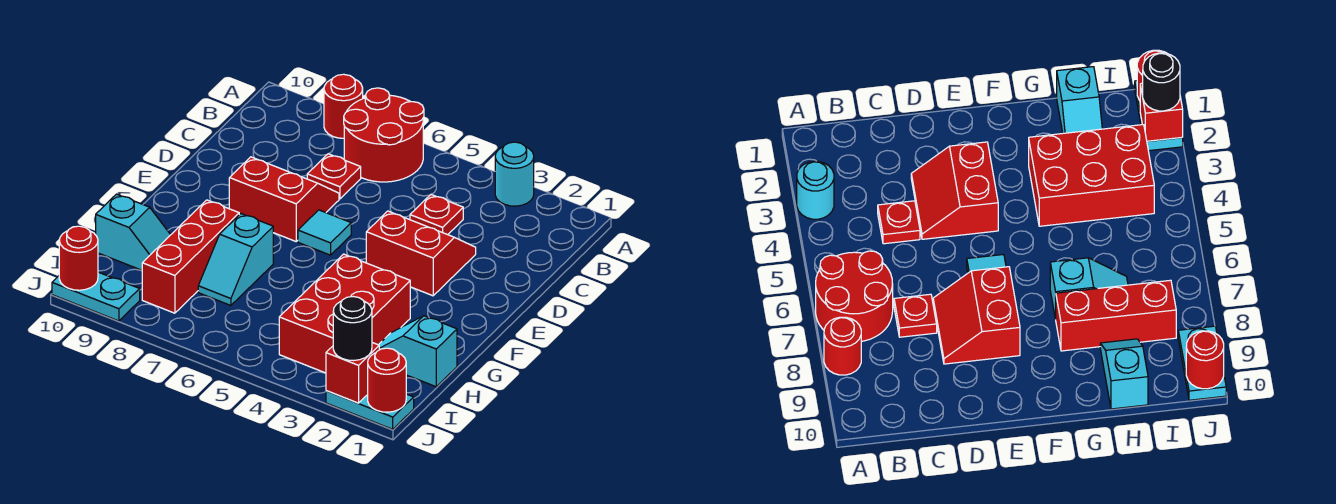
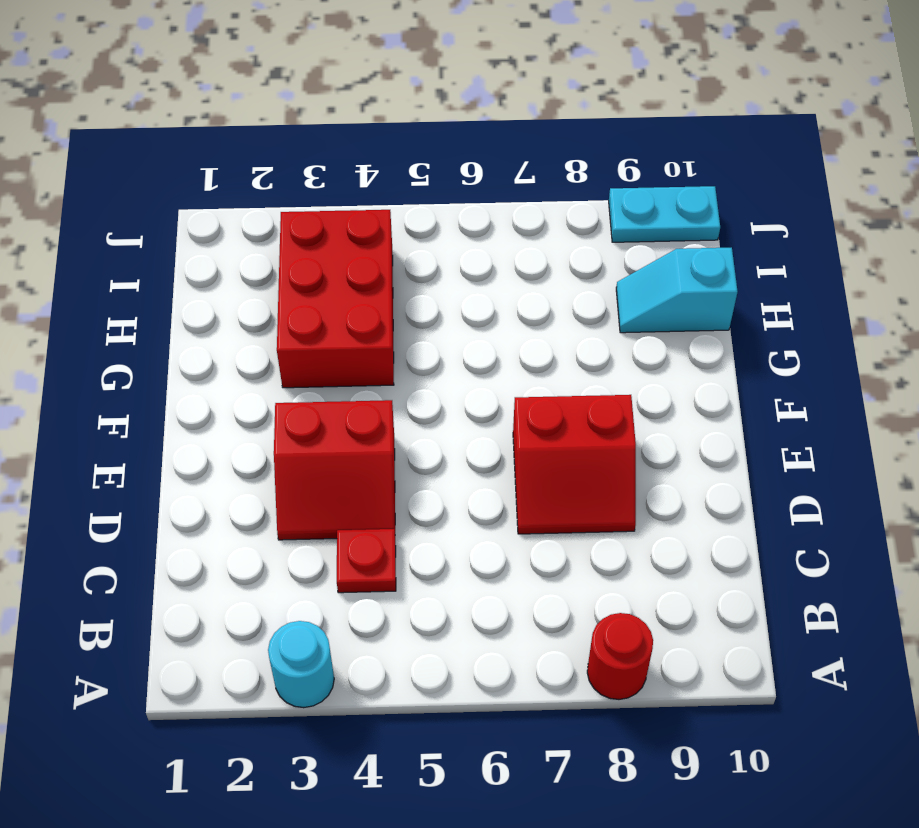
none -> red round brick A6:B7 level 1
none -> red plate C7 level 1
none -> cyan tile E6 level 1

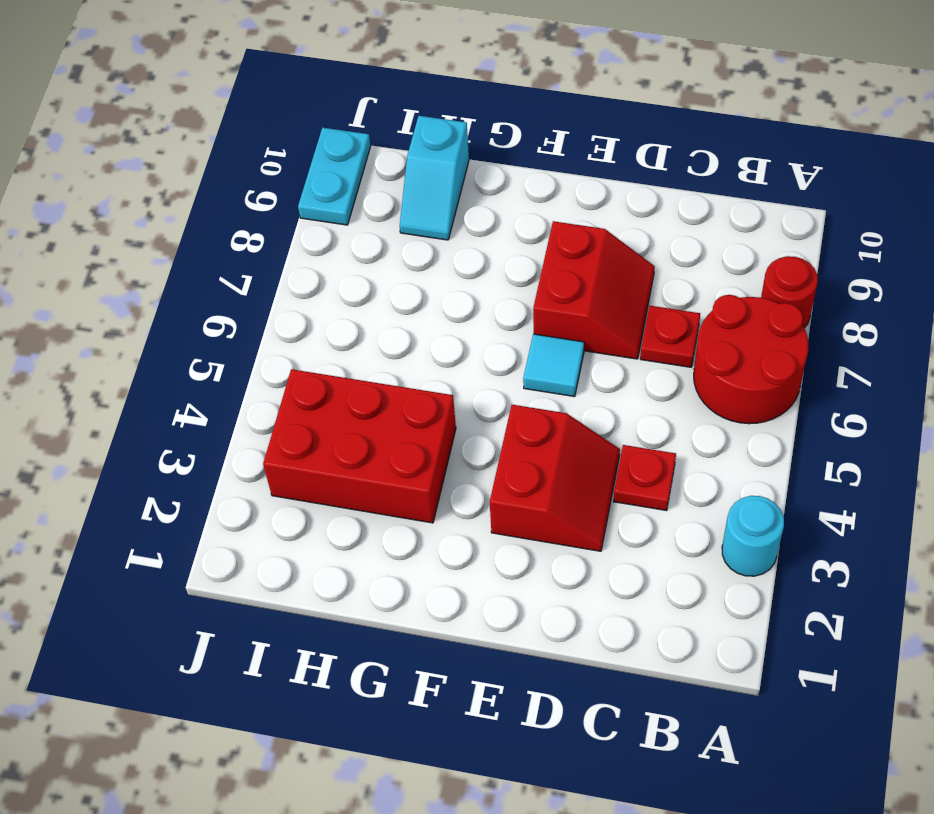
none -> cyan slope G7:H7 level 1 top G
none -> red brick G8:I8 level 1
none -> cyan slope H1:H2 level 1 top 1

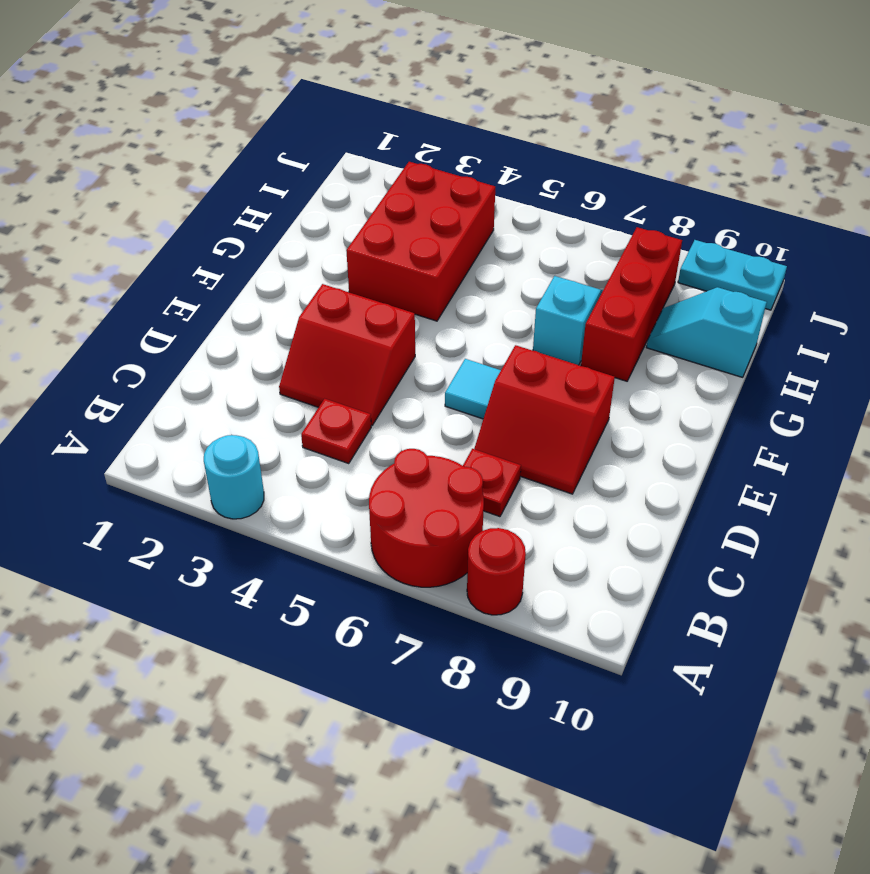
none -> cyan slope H1:H2 level 1 top 1
none -> cyan plate J1:J2 level 1
none -> red round brick J1 level 2

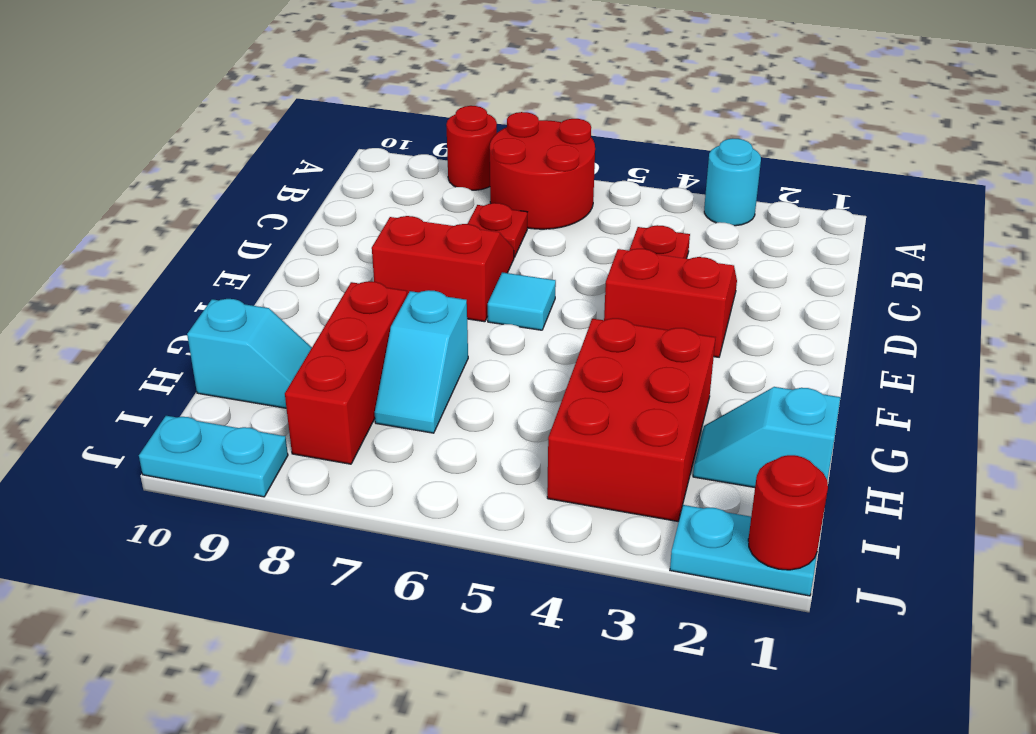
none -> red brick J2 level 2
none -> red round brick J10 level 2
none -> black round brick J2 level 3

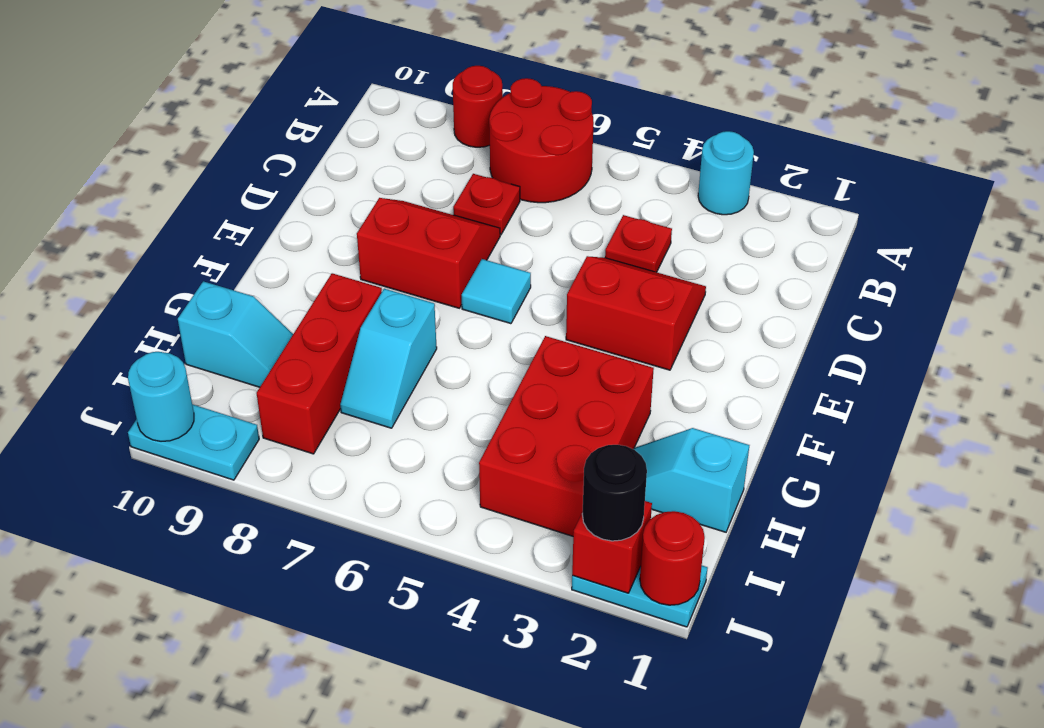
cyan round brick J10 level 2 -> red round brick J10 level 2

